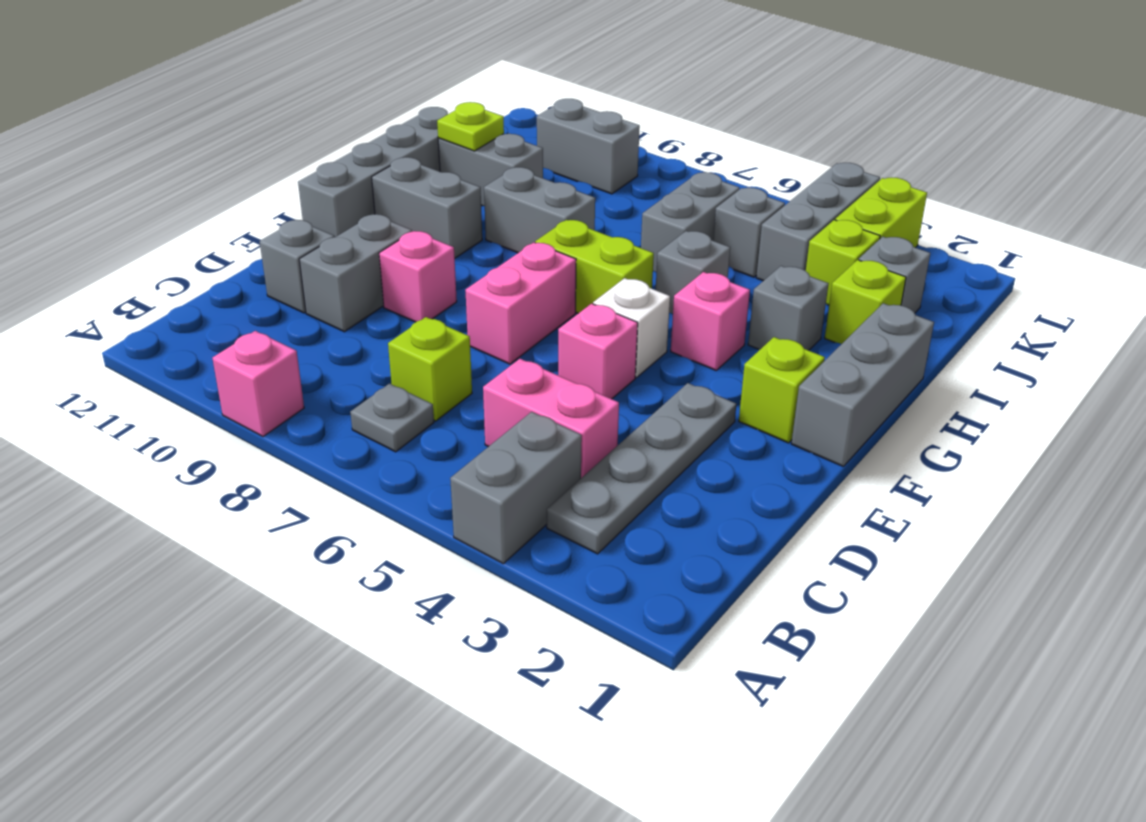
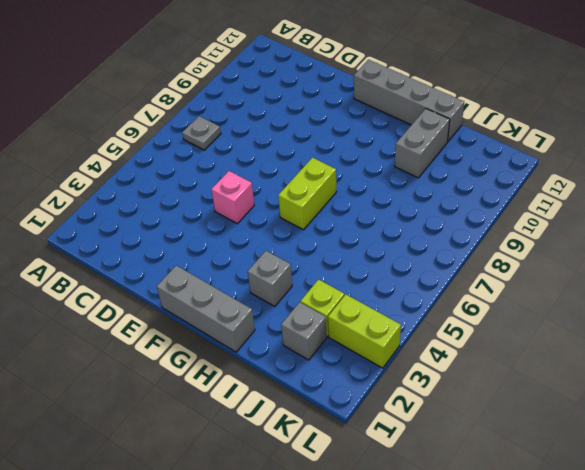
none -> grey brick A4:B4 level 1
none -> pink brick A9 level 1
none -> grey plate B3:E3 level 1
none -> pink brick C4:C5 level 1

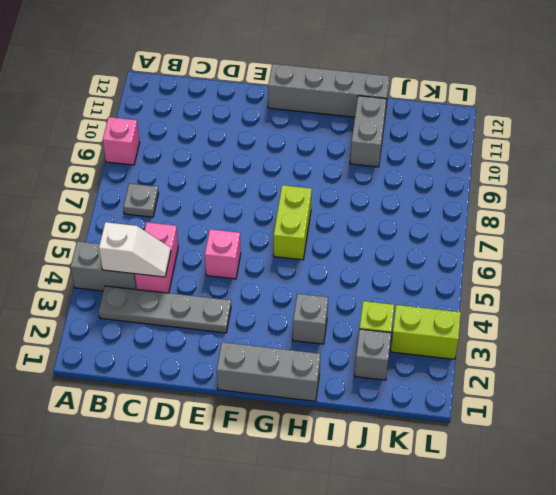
white slope B4:C4 level 2 top B -> none
none -> lime brick C7 level 1
none -> grey brick D10:E10 level 1
none -> grey brick D11 level 1
none -> pink brick E7:F7 level 1

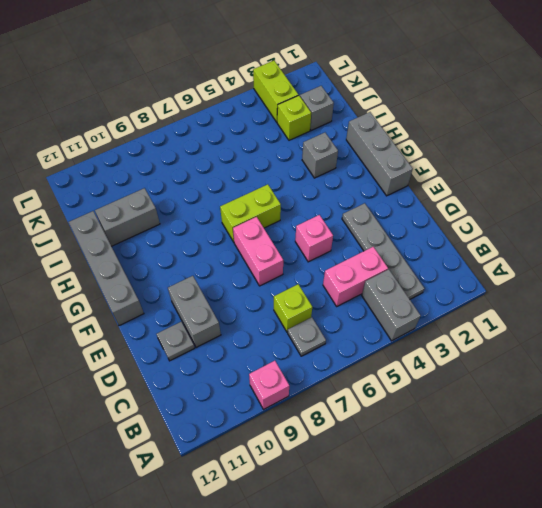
grey plate D11 level 1 -> grey brick D11 level 1
none -> pink brick E9 level 1
none -> lime brick F2 level 1
none -> white brick F5 level 1
none -> pink brick G4 level 1

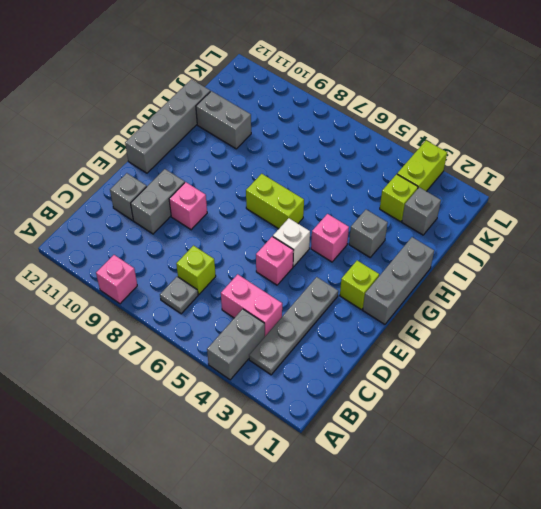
none -> pink brick E7:F7 level 1
none -> grey brick G10:G11 level 1
none -> grey brick H5 level 1
none -> grey brick H8:H9 level 1

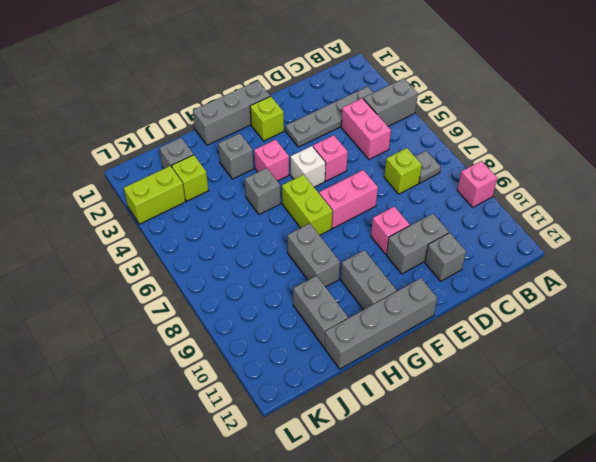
none -> lime brick I2 level 1
none -> grey brick I6:J6 level 1
none -> grey brick J4:L4 level 1
none -> grey brick J5 level 1

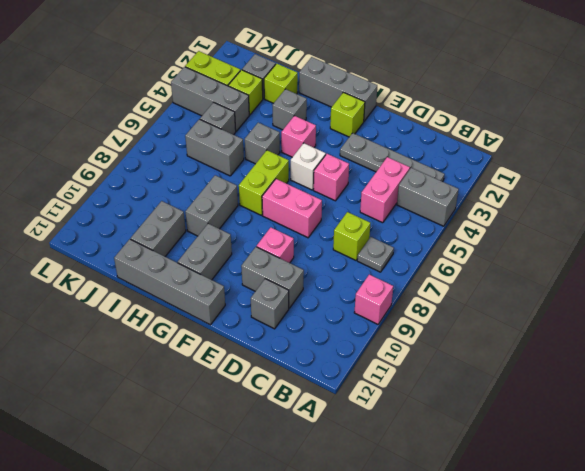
none -> grey brick K9:K10 level 1
none -> lime plate I11 level 2

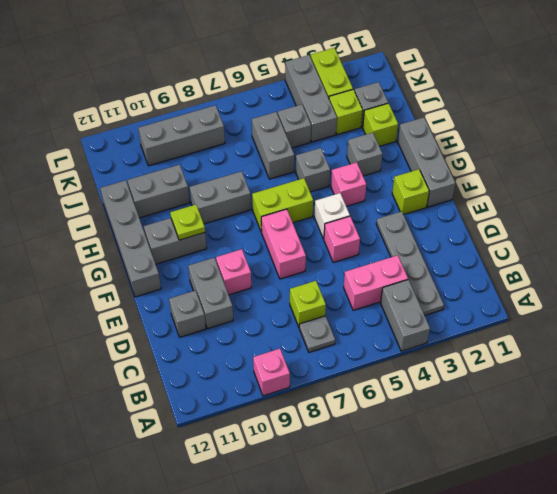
lime plate G10 level 2 -> lime plate I11 level 2
grey brick K8:K10 level 1 -> grey brick K9:K10 level 1

